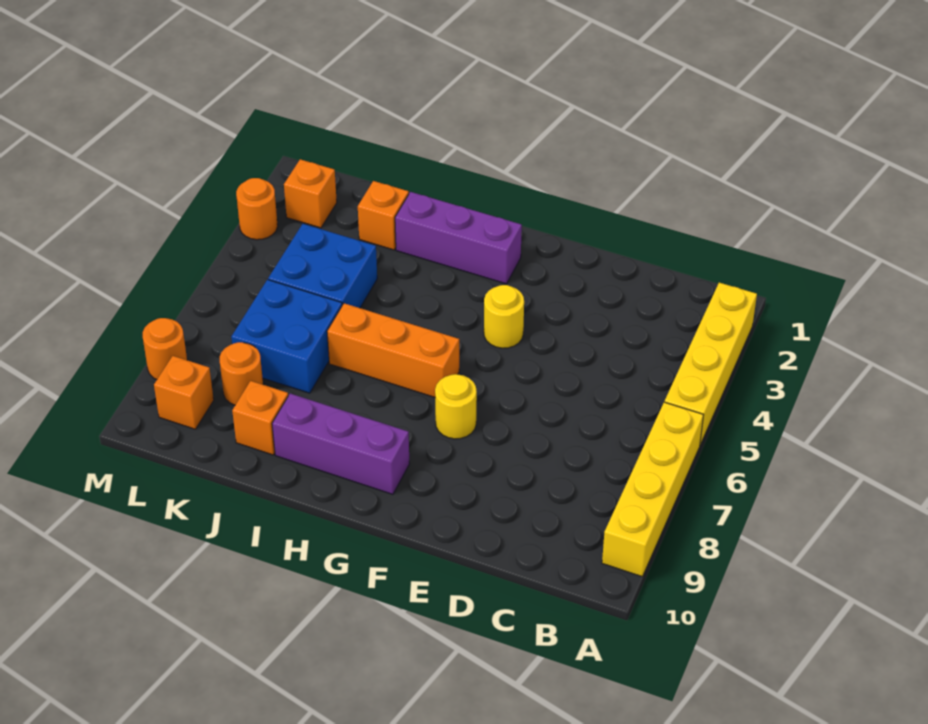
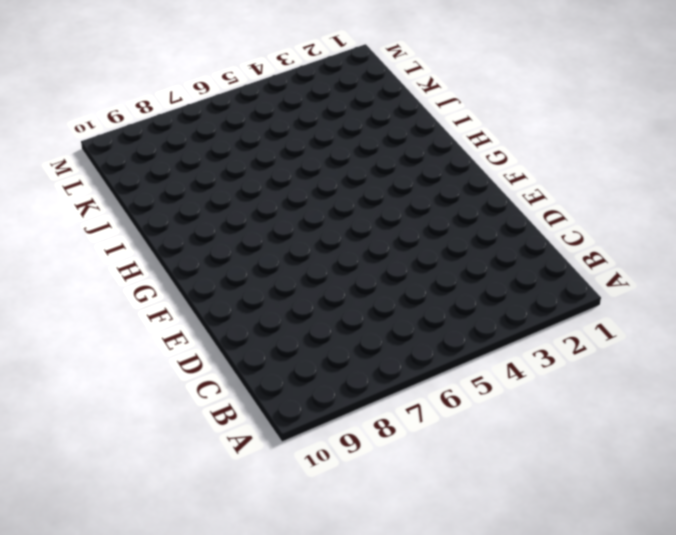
none -> yellow brick A2:A5 level 1
none -> yellow brick A6:A9 level 1
none -> yellow round brick F4 level 1

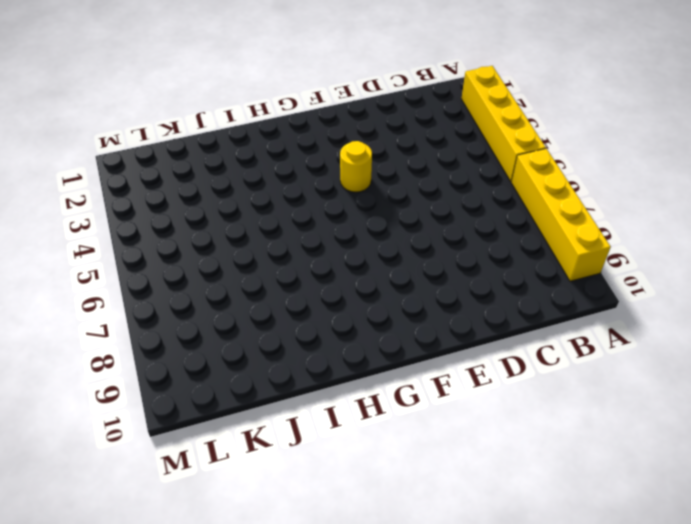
none -> yellow round brick F7 level 1
none -> purple brick G2:I2 level 1
none -> orange brick G6:I6 level 1

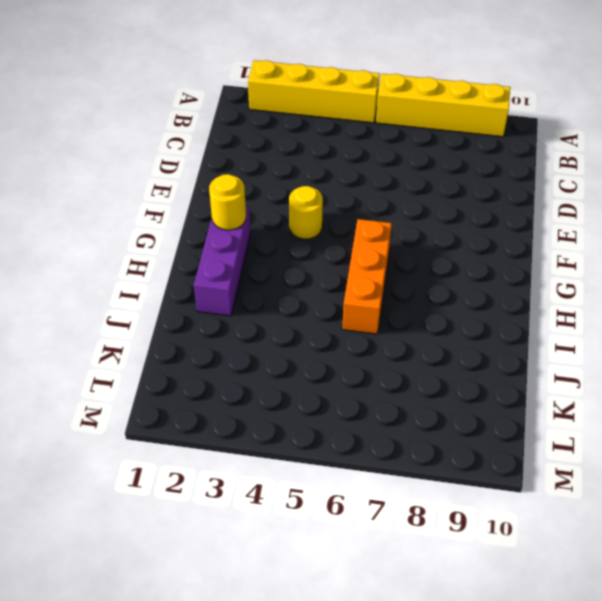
yellow round brick G2 level 2 -> yellow round brick F7 level 1
none -> purple brick G9:I9 level 1
none -> orange brick J2 level 1
none -> blue brick J4:K5 level 1

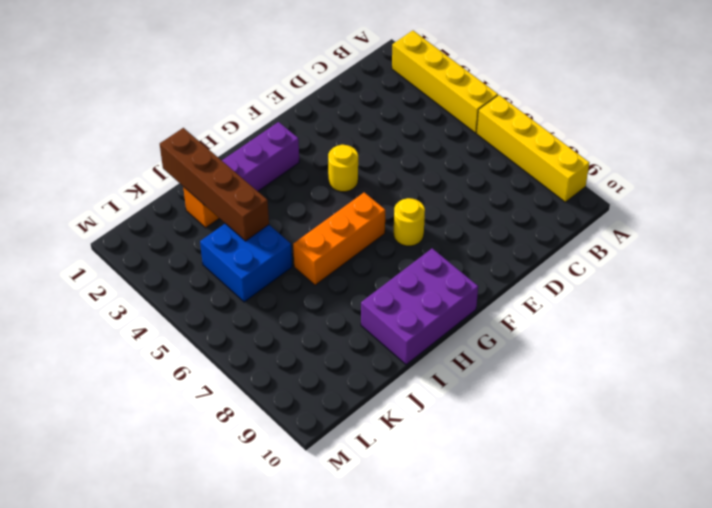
purple brick G9:I10 level 1 -> purple brick G9:I9 level 1
brown brick J1:J4 level 2 -> none
none -> blue brick J6:K7 level 1
none -> orange brick J9 level 1
none -> orange round brick K8 level 1

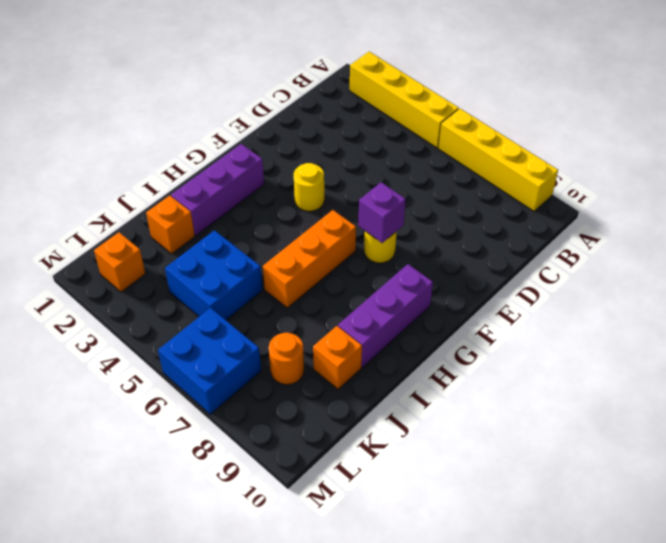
purple brick F7 level 2 -> none
blue brick L6:M7 level 1 -> blue brick J6:K7 level 1
none -> orange brick L9 level 1
none -> orange round brick M3 level 1
none -> orange round brick M8 level 1

